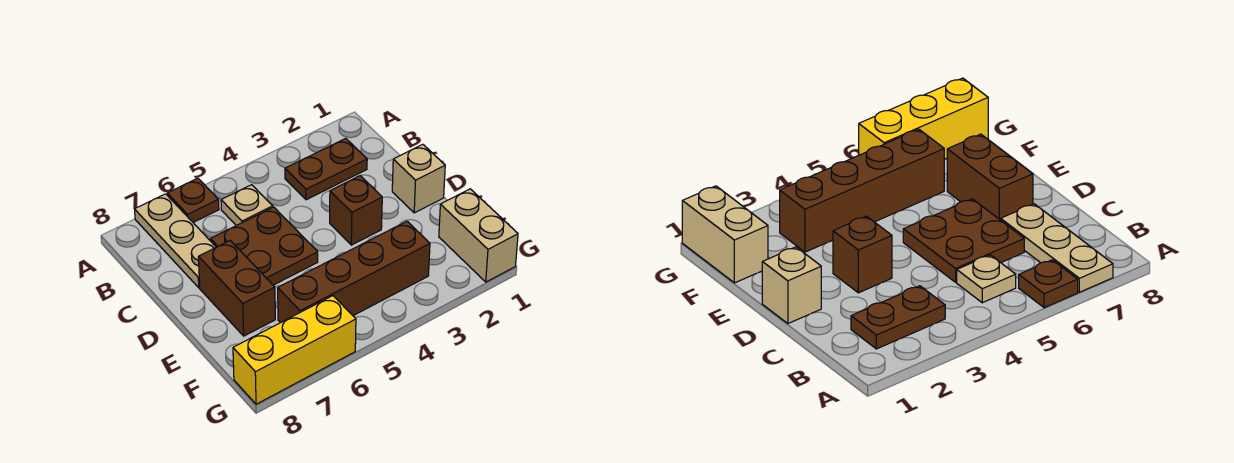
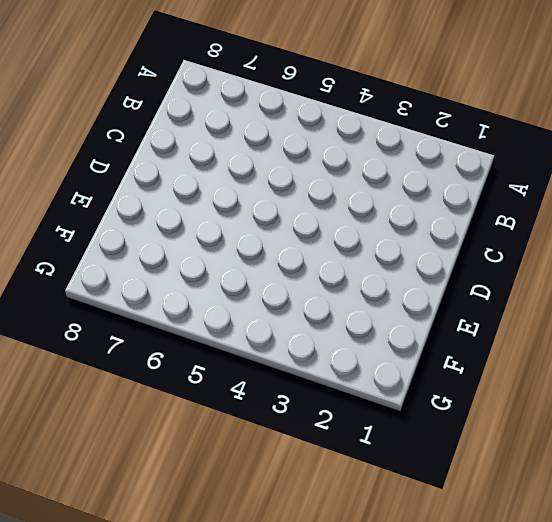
none -> brown plate A6 level 1
none -> tan plate A7:C7 level 1

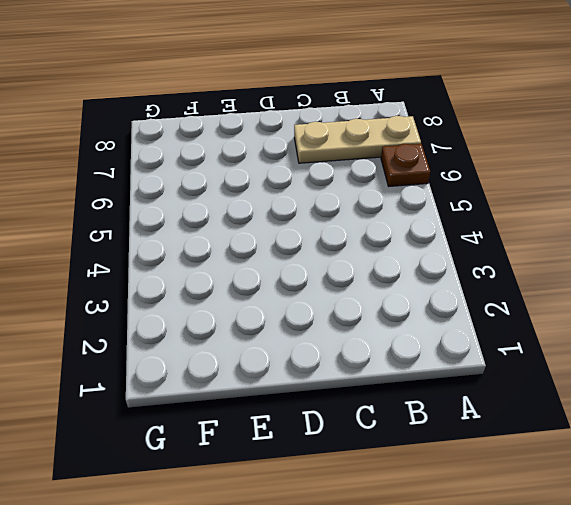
none -> brown plate B2:B3 level 1
none -> tan plate B5 level 1

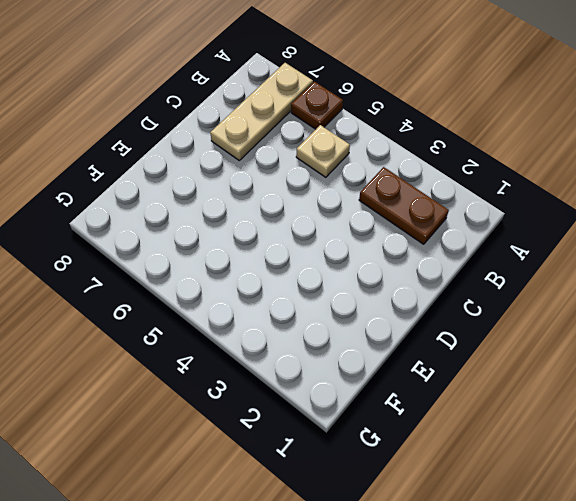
none -> brown plate C5:D6 level 1
none -> tan brick D1 level 1

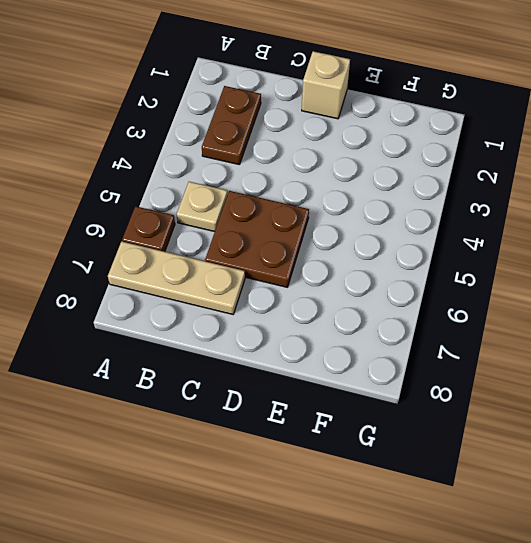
none -> brown brick D3 level 1
none -> brown brick D7:E7 level 1

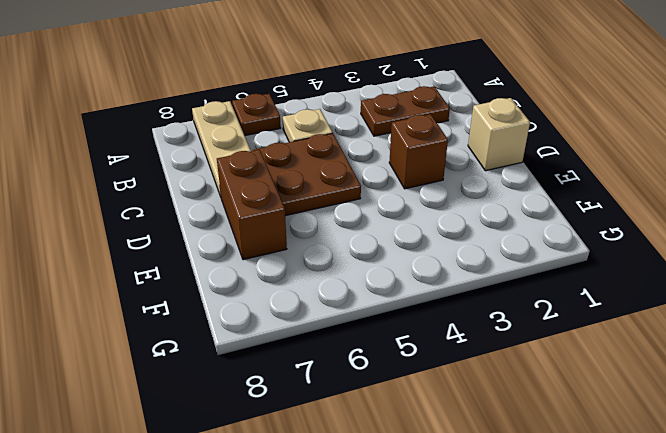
none -> tan brick F1:G1 level 1
none -> brown brick F3:F6 level 1

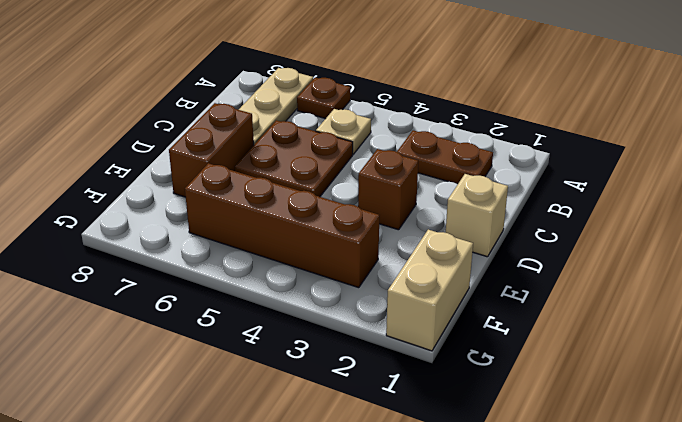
none -> yellow brick G6:G8 level 1

